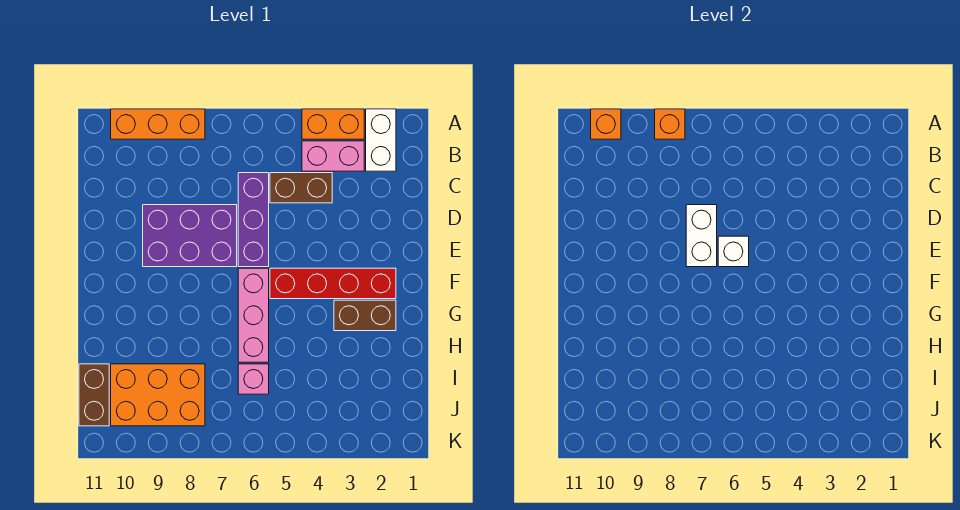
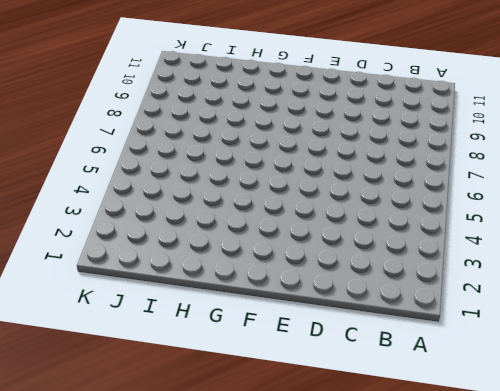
none -> white brick A2:B2 level 1
none -> orange brick A3:A4 level 1
none -> orange brick A8:A10 level 1

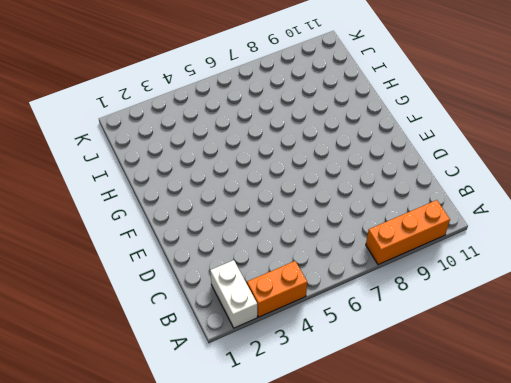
none -> pink brick B3:B4 level 1
none -> brown brick C4:C5 level 1
none -> purple brick C6:E6 level 1

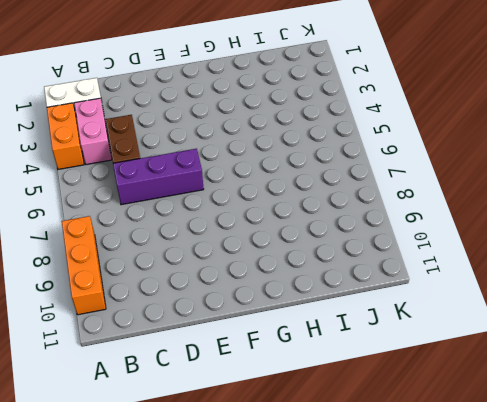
none -> purple brick D7:E9 level 1
none -> red brick F2:F5 level 1
none -> pink brick F6:H6 level 1

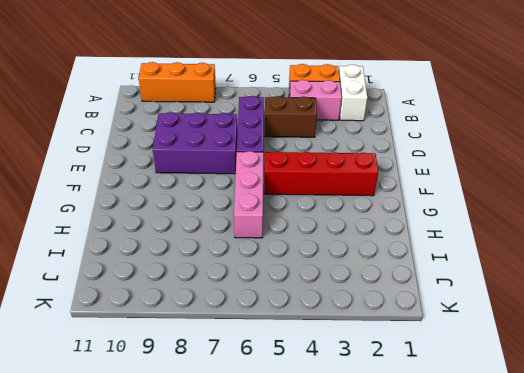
none -> brown brick G2:G3 level 1
none -> pink brick I6 level 1
none -> orange brick I8:J10 level 1

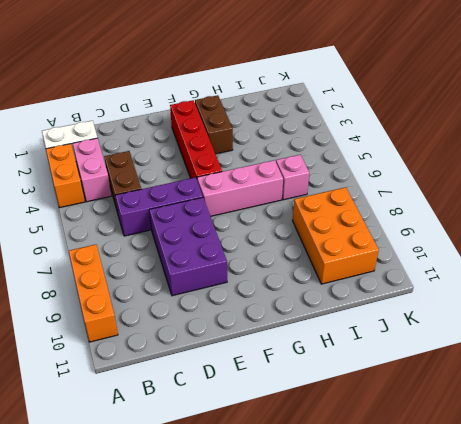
none -> brown brick I11:J11 level 1
none -> orange brick A8 level 2
none -> orange brick A10 level 2

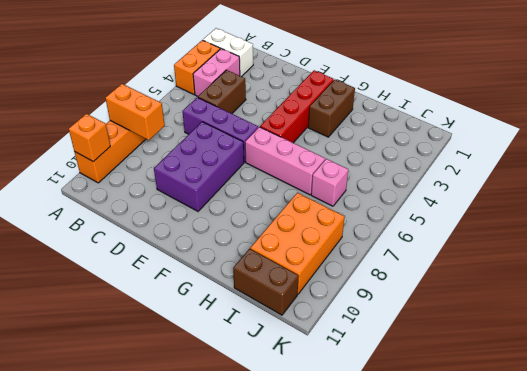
orange brick A8:B8 level 2 -> orange brick A8 level 2
none -> white brick D7:E7 level 2
none -> white brick E6 level 2

